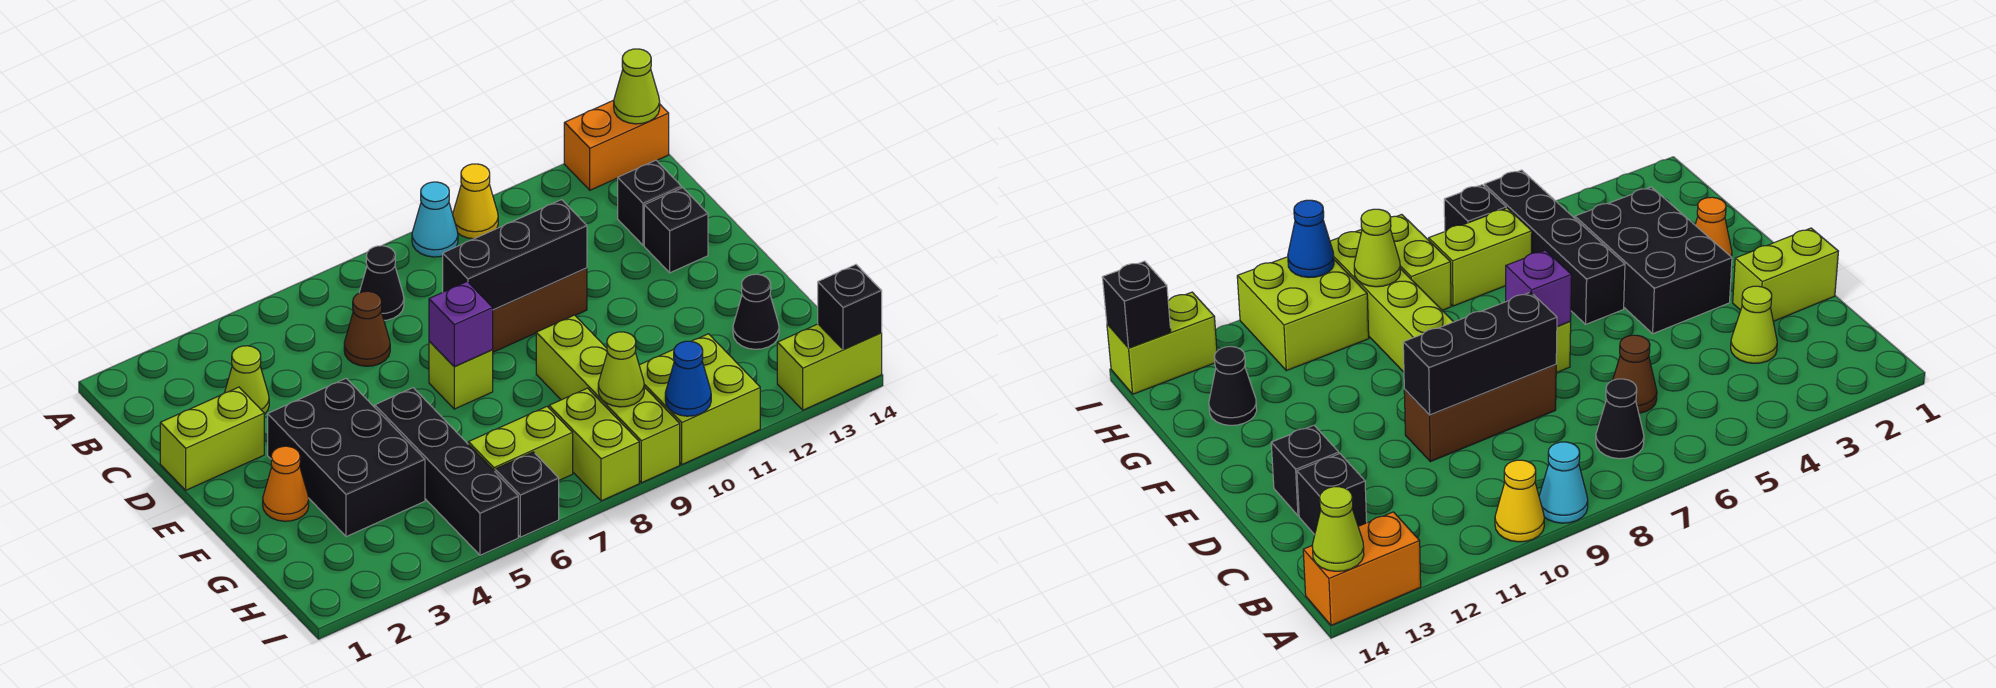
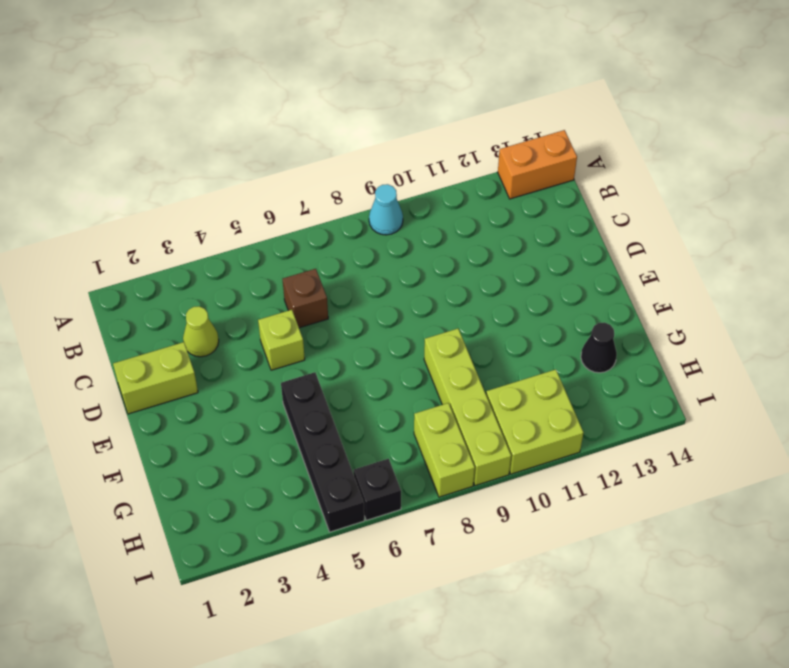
brown brick C6 level 1 -> brown cone C6 level 1
lime brick D5 level 1 -> lime brick E7 level 1
none -> yellow cone A10 level 1
none -> black cone B7 level 1
none -> black brick C13 level 1

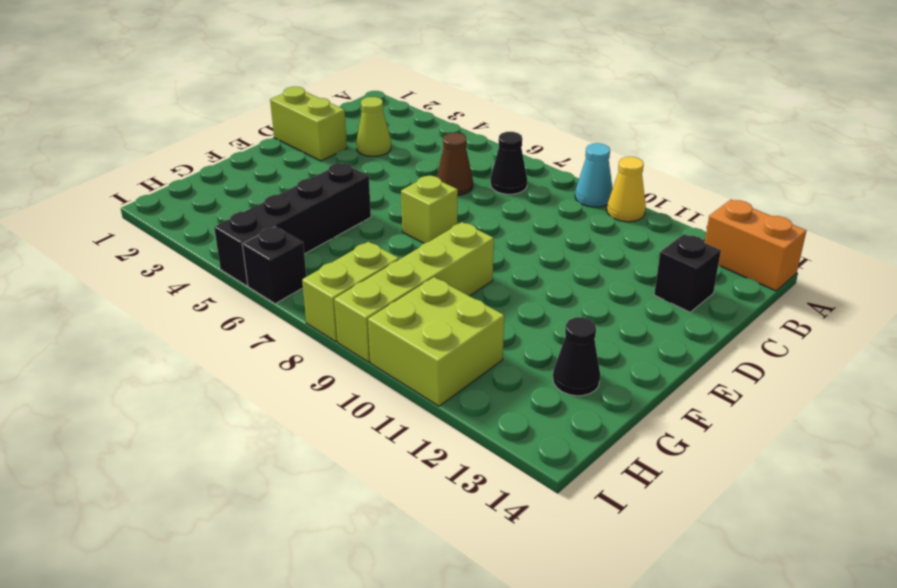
none -> brown brick D8:D10 level 1
none -> black brick D13 level 1
none -> black brick E3:G4 level 1

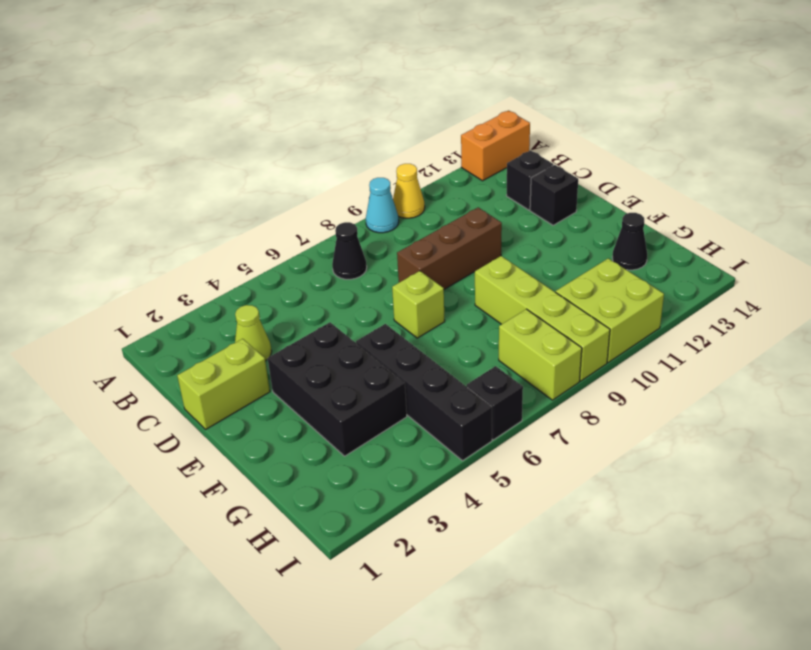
none -> brown cone C6 level 1
none -> orange cone F2 level 1
none -> lime brick H6:H7 level 1

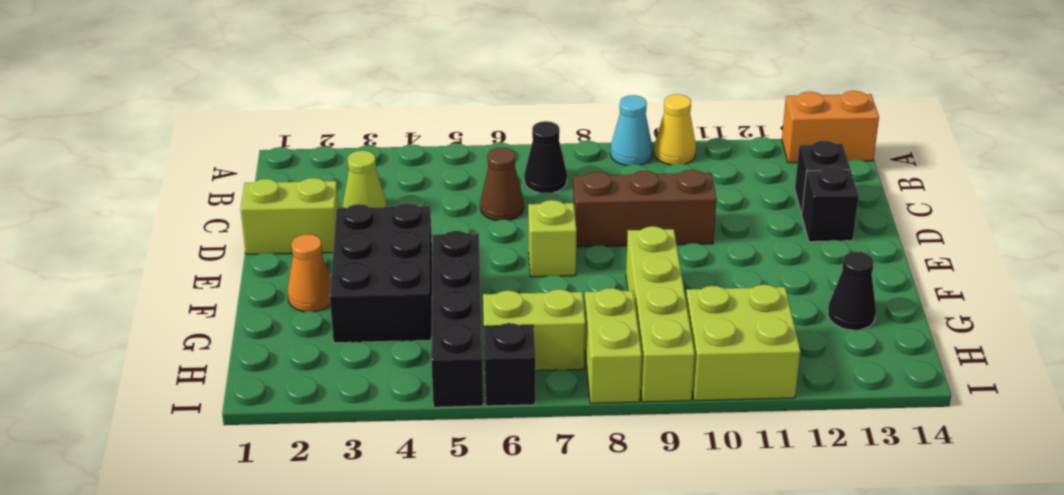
none -> lime brick I13:I14 level 1
none -> lime cone A14 level 2
none -> black brick D8:D10 level 2

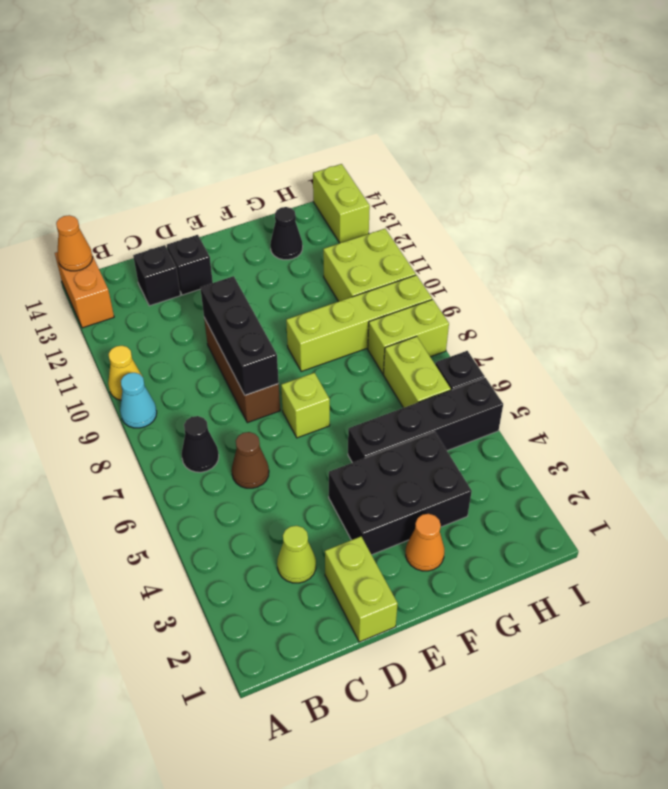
orange cone A14 level 2 -> lime cone A14 level 2
none -> purple brick E7 level 2
none -> lime cone H9 level 2
none -> blue cone I10 level 2

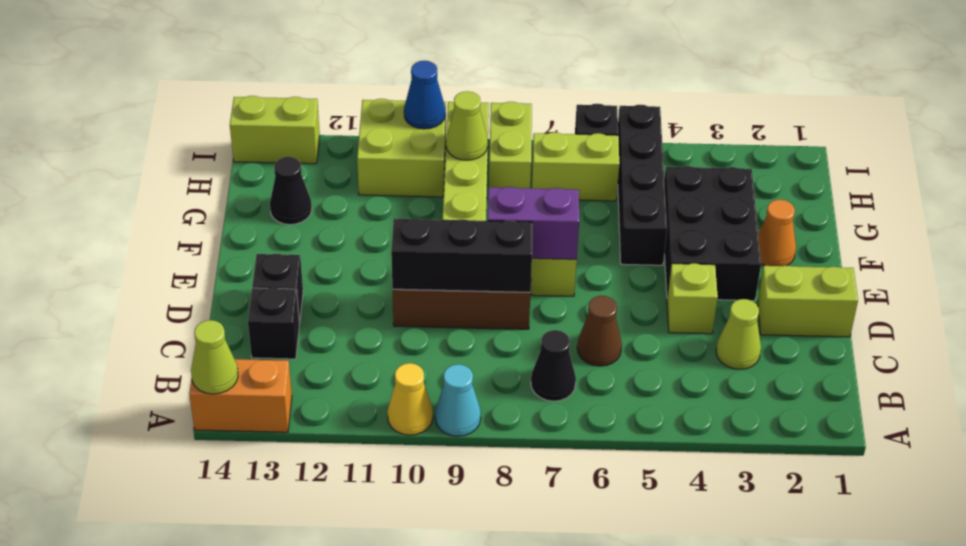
lime brick D4 level 1 -> none
purple brick E7:E8 level 2 -> purple brick E7 level 2
none -> black brick I14 level 2

